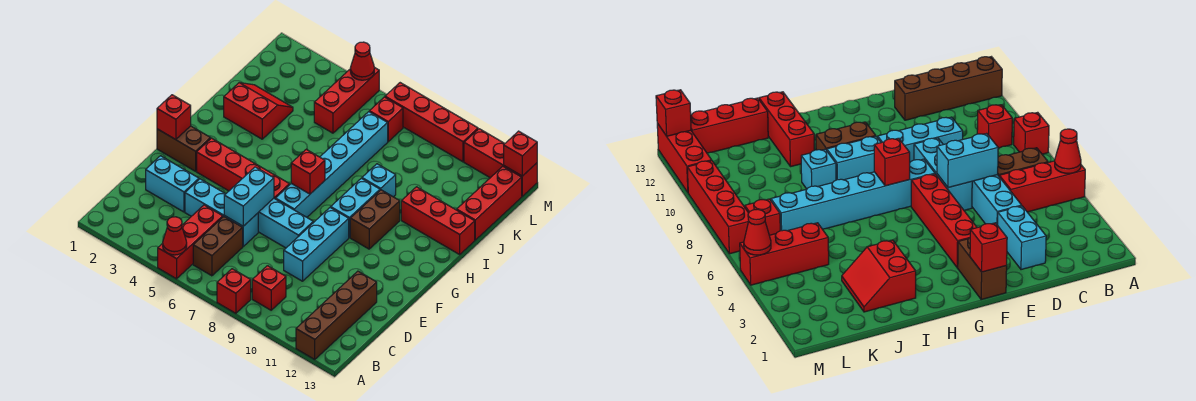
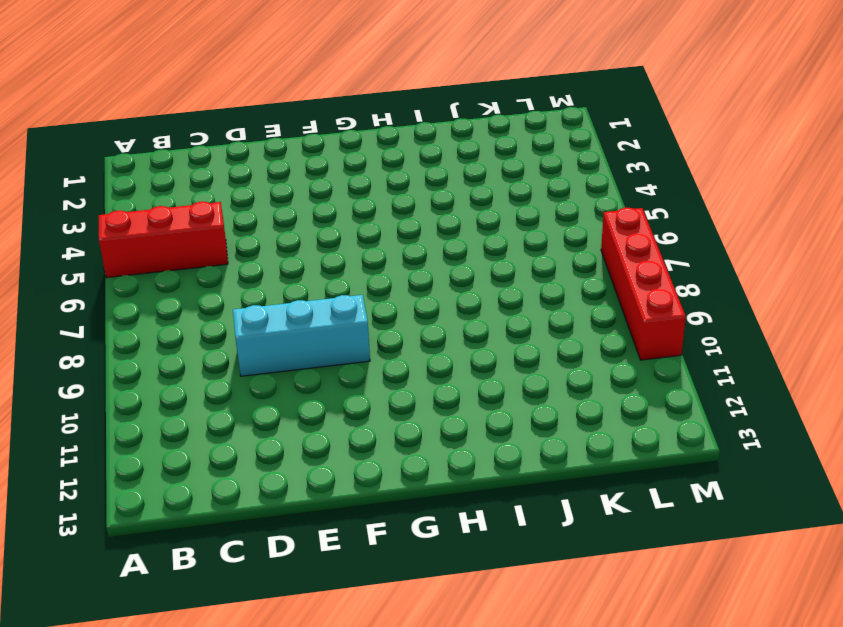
none -> red brick A8 level 1
none -> brown brick A12:D12 level 1
none -> brown brick B6:C6 level 1

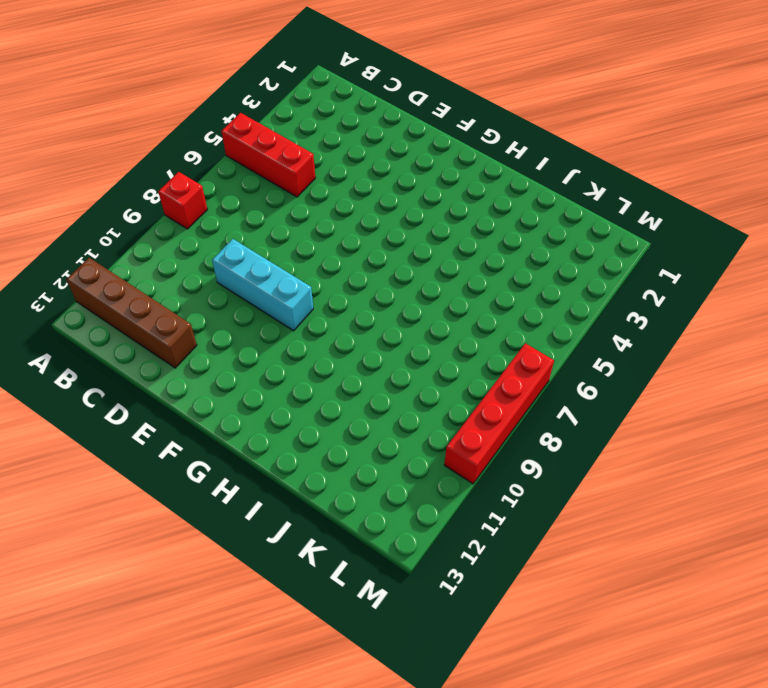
none -> brown brick B6:C6 level 1
none -> red brick B9 level 1
none -> cyan brick D2:D3 level 1

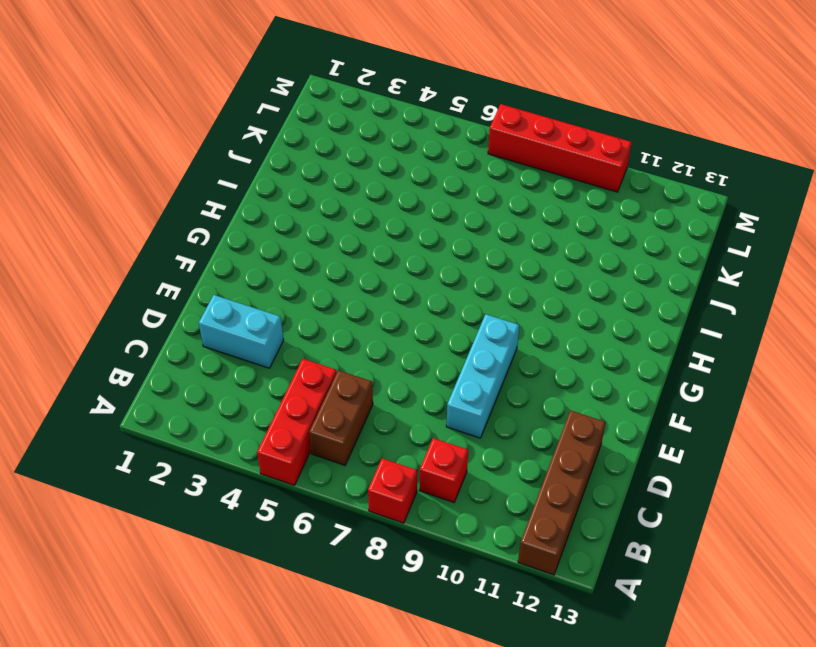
none -> cyan brick D4:D6 level 1
none -> cyan brick E6:E8 level 1
none -> brown brick F1:F2 level 1

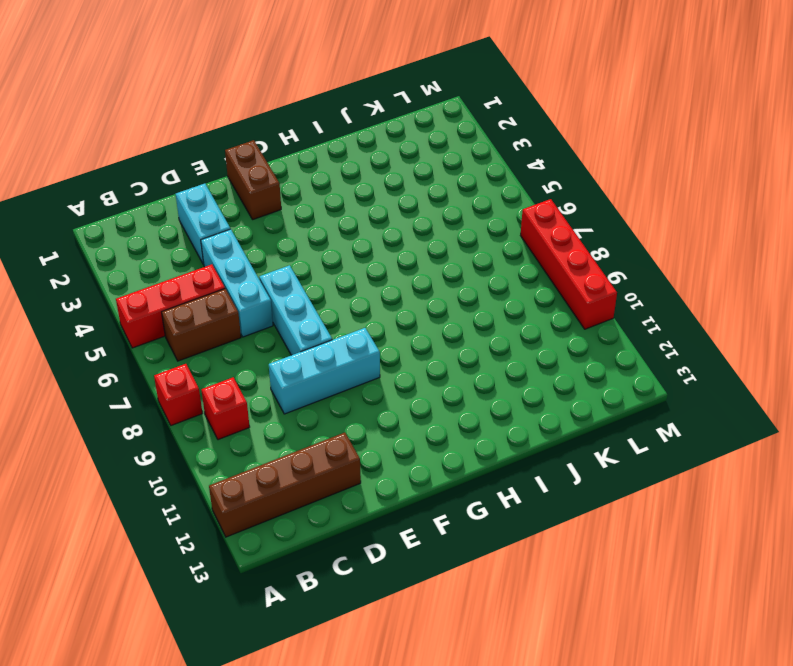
none -> red brick F3:F6 level 1
none -> cyan brick F7:K7 level 1
none -> cyan brick G9:H9 level 1

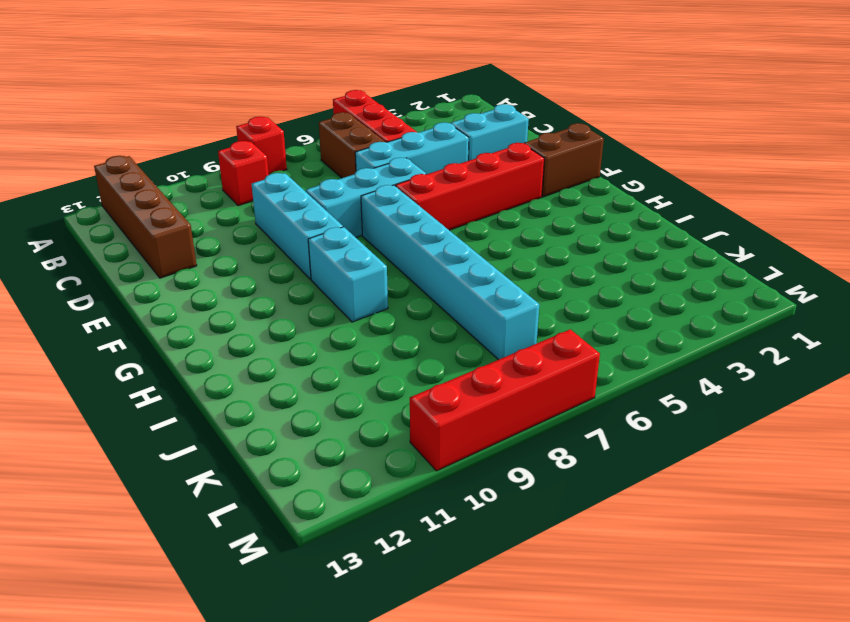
none -> brown brick G10:H10 level 1
none -> red slope I2:J3 level 1 top I
none -> cyan brick I9 level 1

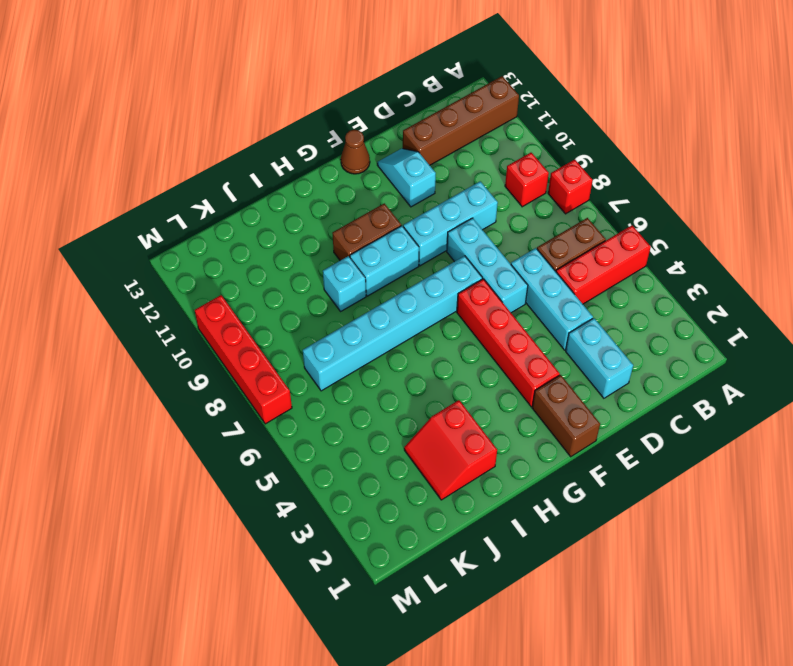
cyan slope E11:E12 level 1 top 11 -> none
brown cone F13 level 1 -> none
none -> red brick I11:I13 level 1
none -> red brick J13:L13 level 1
none -> red brick K5:M5 level 1

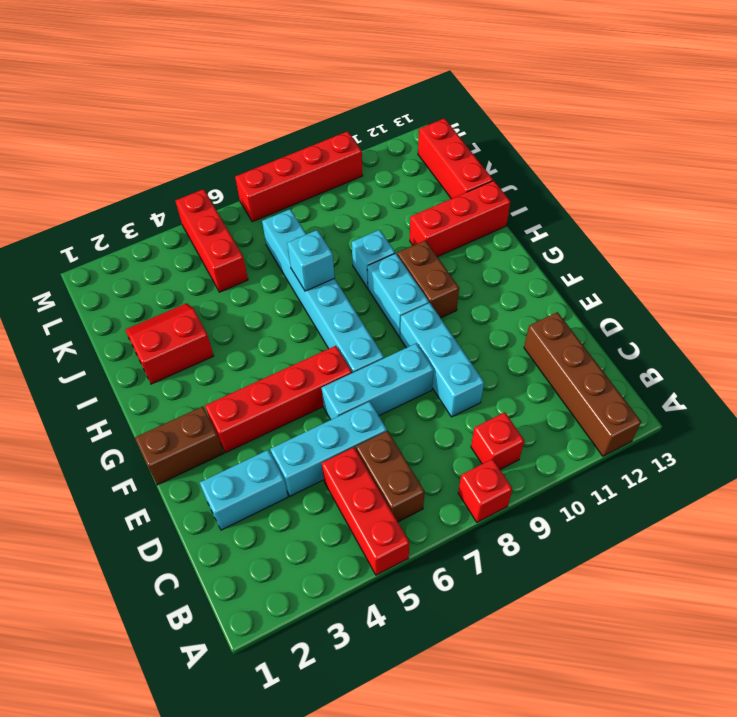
cyan brick I7 level 2 -> none
none -> red brick L7 level 1
none -> red brick M11:M13 level 1
none -> red cone A5 level 2

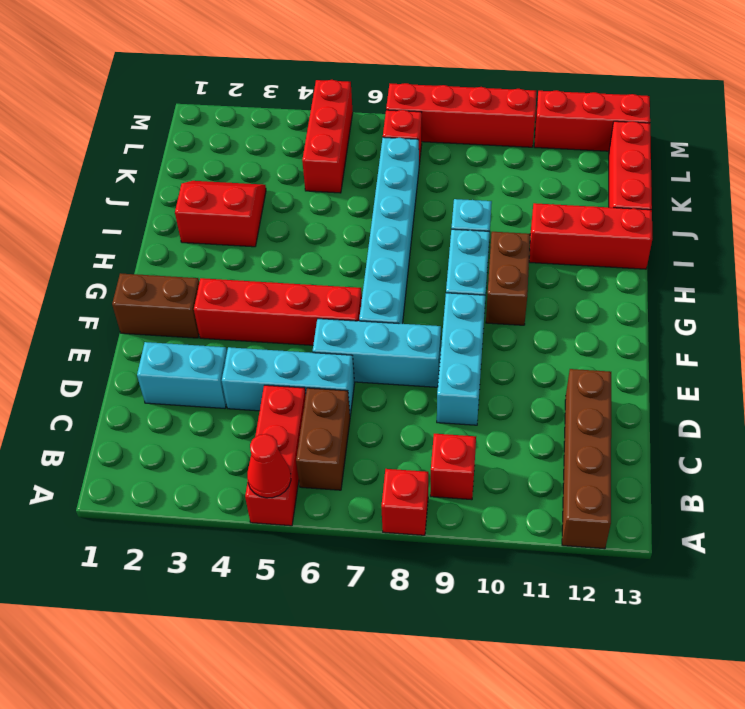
none -> cyan brick D6:E6 level 2
none -> red brick F1 level 2
none -> red brick G7 level 2

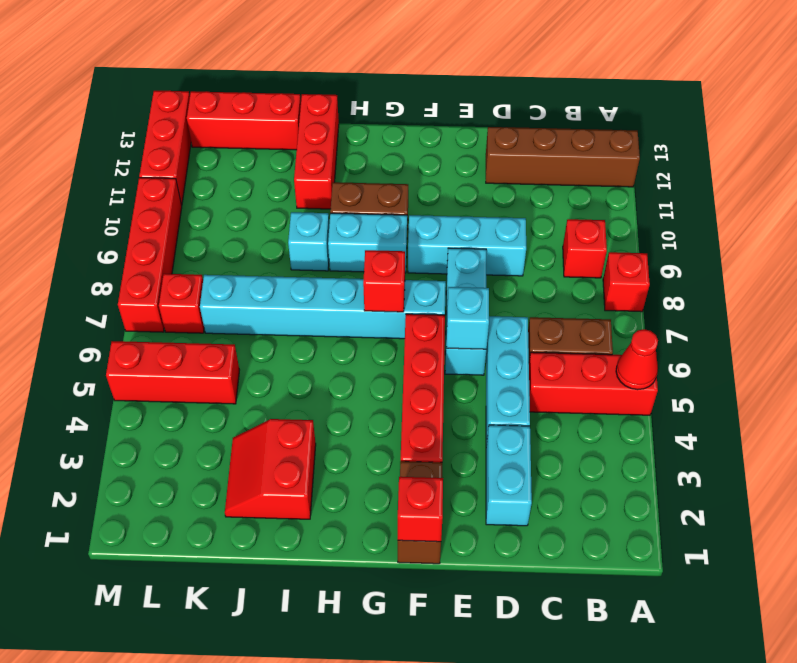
cyan brick E6 level 2 -> cyan brick D6:E6 level 2
none -> red cone M5 level 2
none -> red brick M13 level 2

